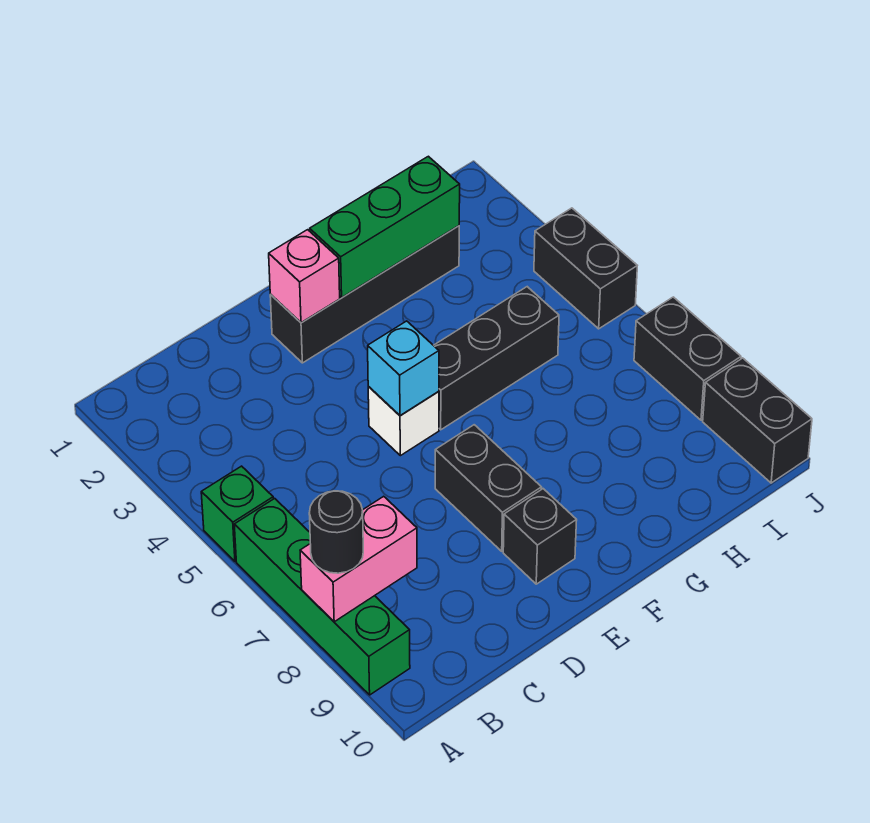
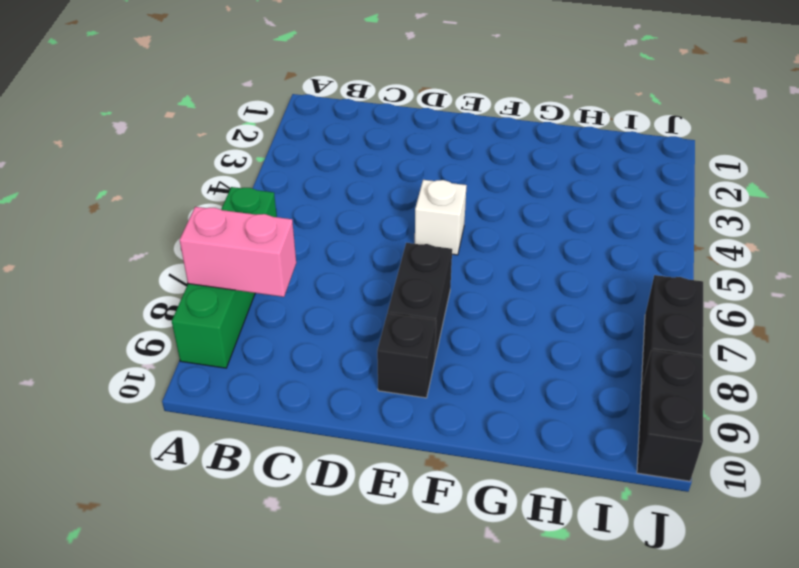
none -> green brick A5 level 1
none -> black brick E2:H2 level 1
none -> black brick F5:H5 level 1

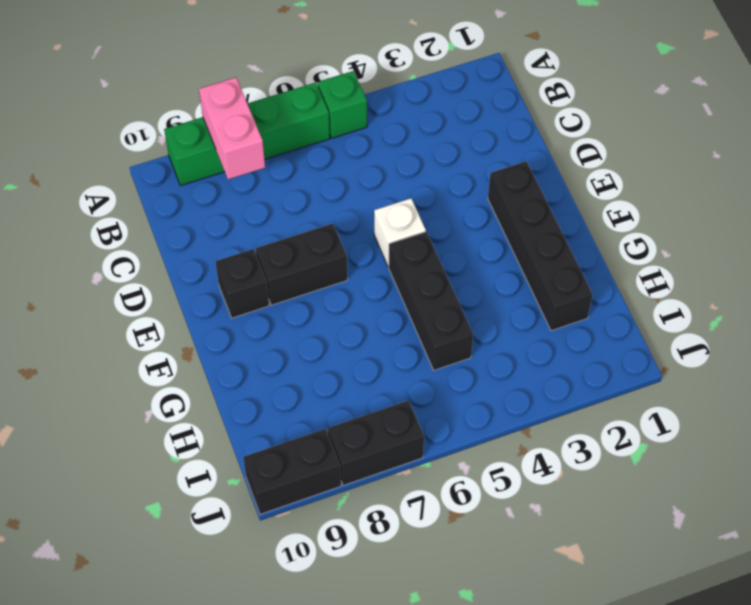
none -> black brick J4:J5 level 1
none -> pink brick E2 level 2
none -> cyan brick E5 level 2

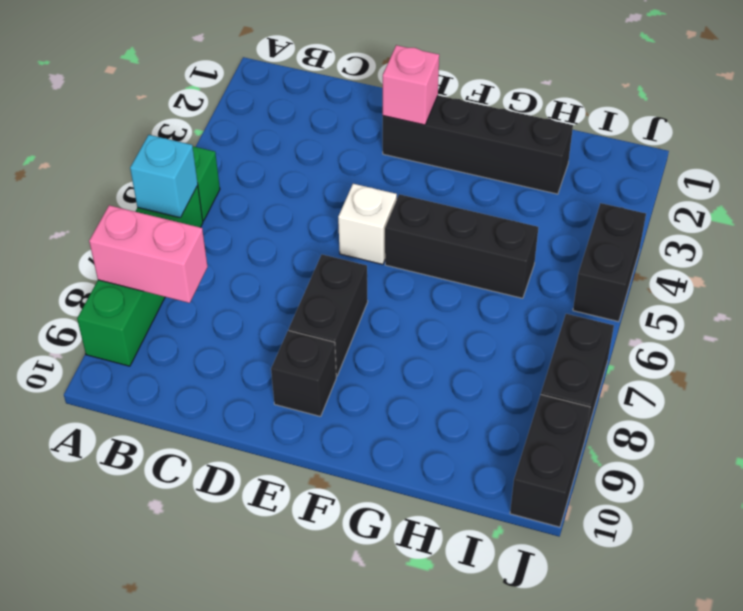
cyan brick A6 level 2 -> cyan brick E5 level 2
none -> green brick F2:H2 level 2
none -> black round brick A8 level 3

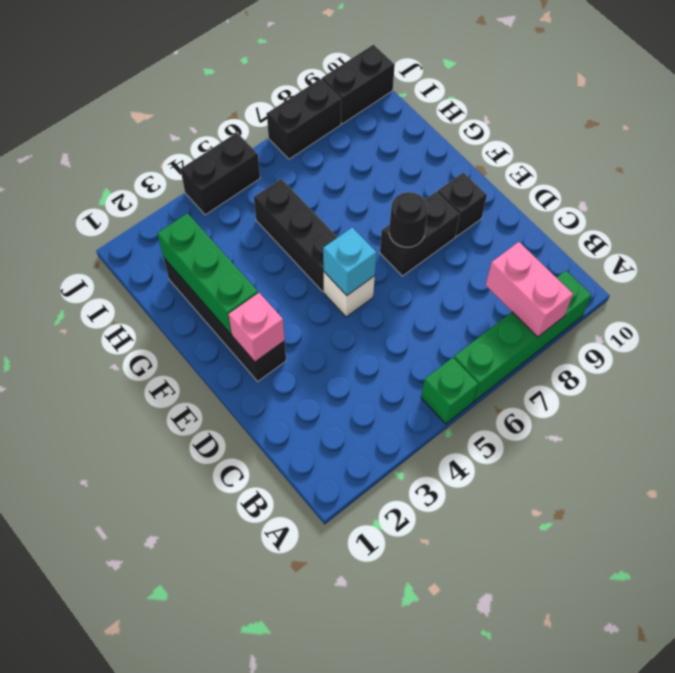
black round brick E7 level 2 -> black round brick A8 level 3

